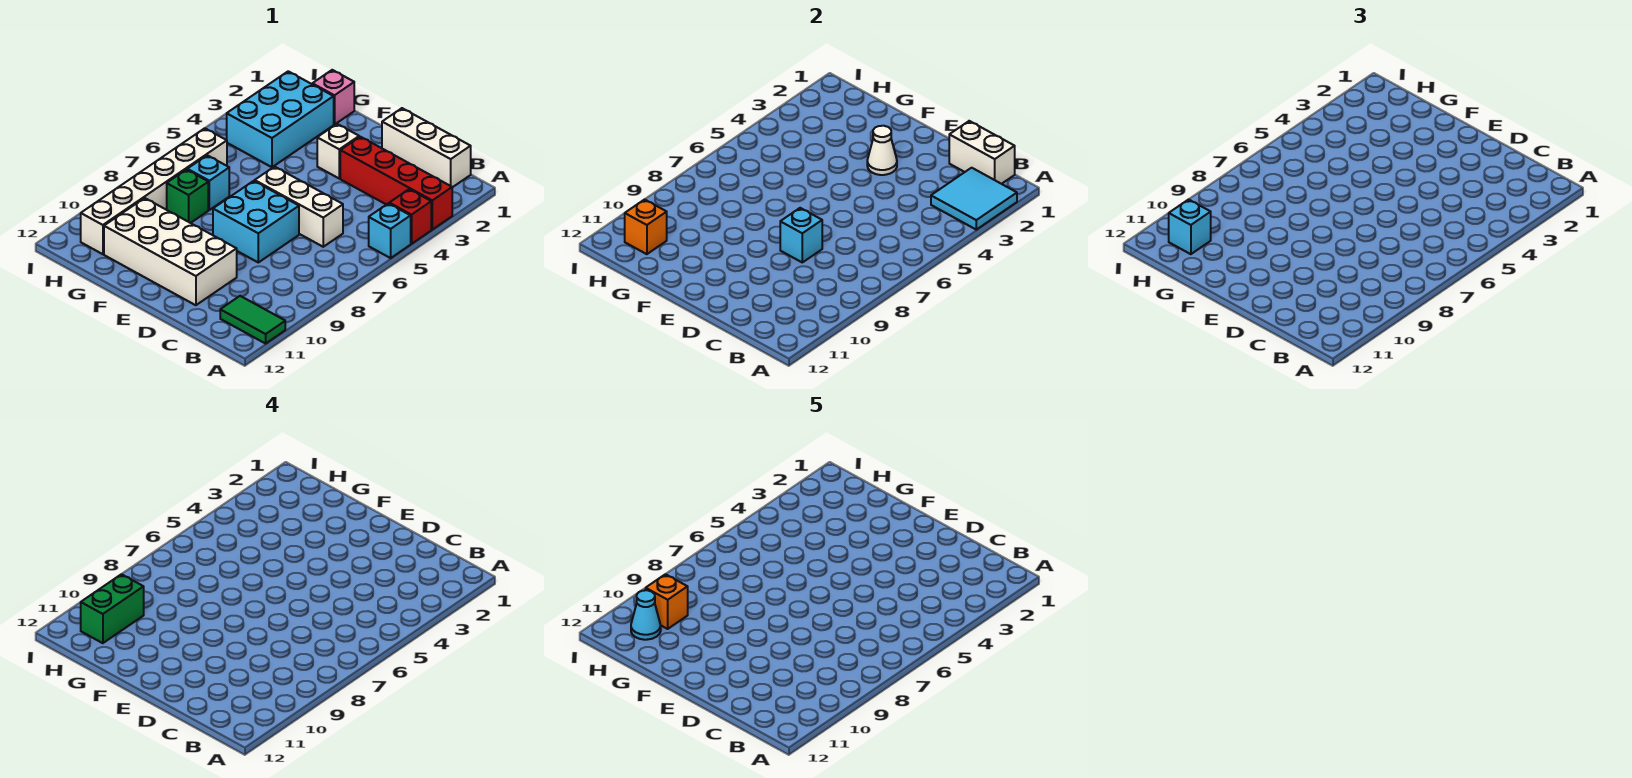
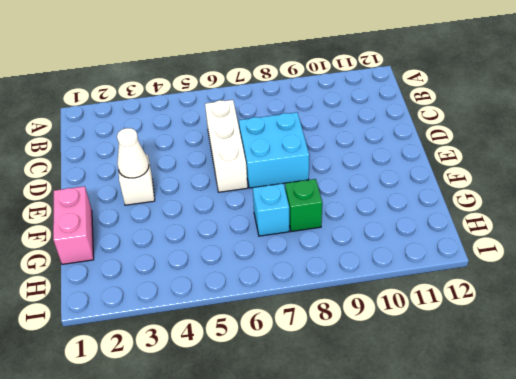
pink brick F1:G1 level 1 -> pink brick G1 level 1
none -> red brick A3:D3 level 1
none -> red brick A4 level 1
none -> cyan brick A5 level 1

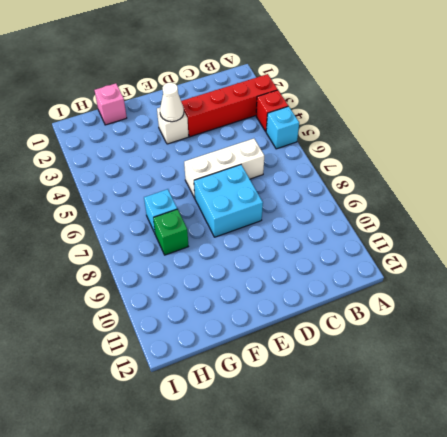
none -> green tile A11:B11 level 1
none -> white brick B1:D1 level 1
none -> white brick D10:G11 level 1

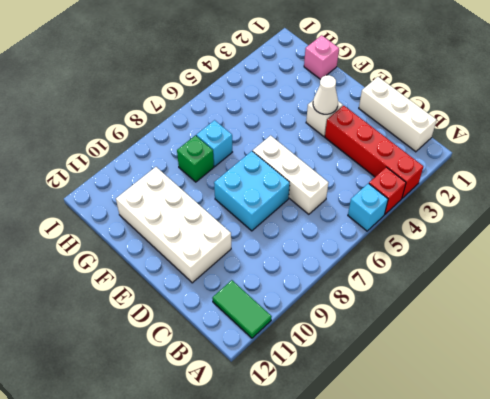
none -> cyan brick G2:H4 level 1
none -> white brick H6:H11 level 1
none -> cyan tile A2:B3 level 2

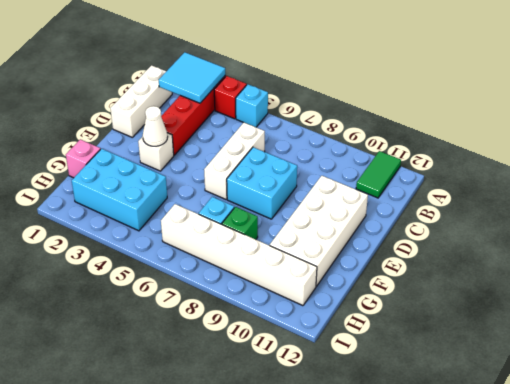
none -> white brick B1:C1 level 2
none -> cyan brick D8 level 2
none -> orange brick H11 level 2

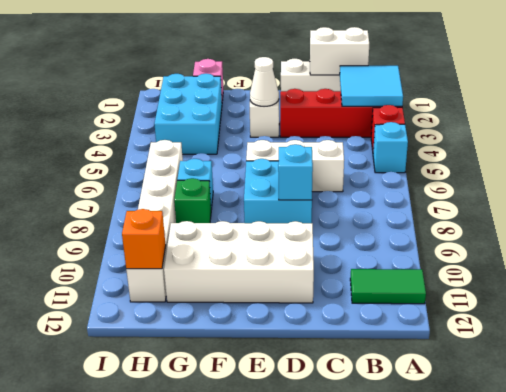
none -> cyan brick H11 level 3
none -> green brick H10:H11 level 4
none -> orange brick H10 level 5

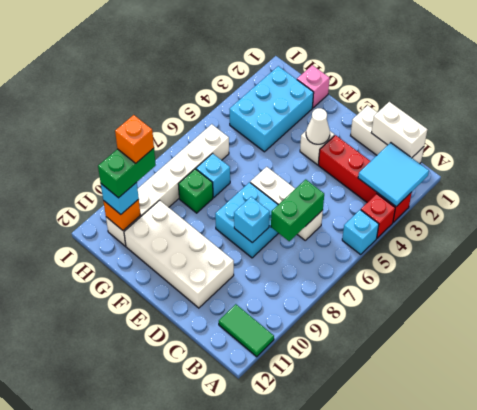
green brick C6:C7 level 2 -> none
none -> cyan cone H11 level 5

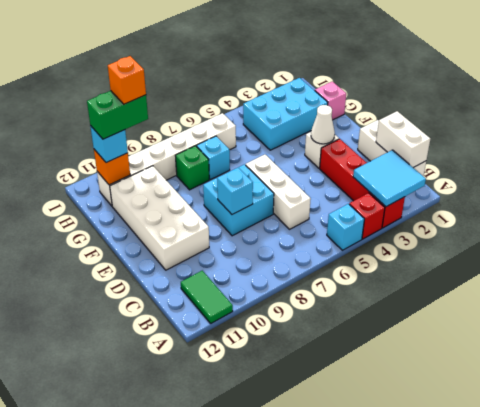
none -> cyan cone H11 level 5

